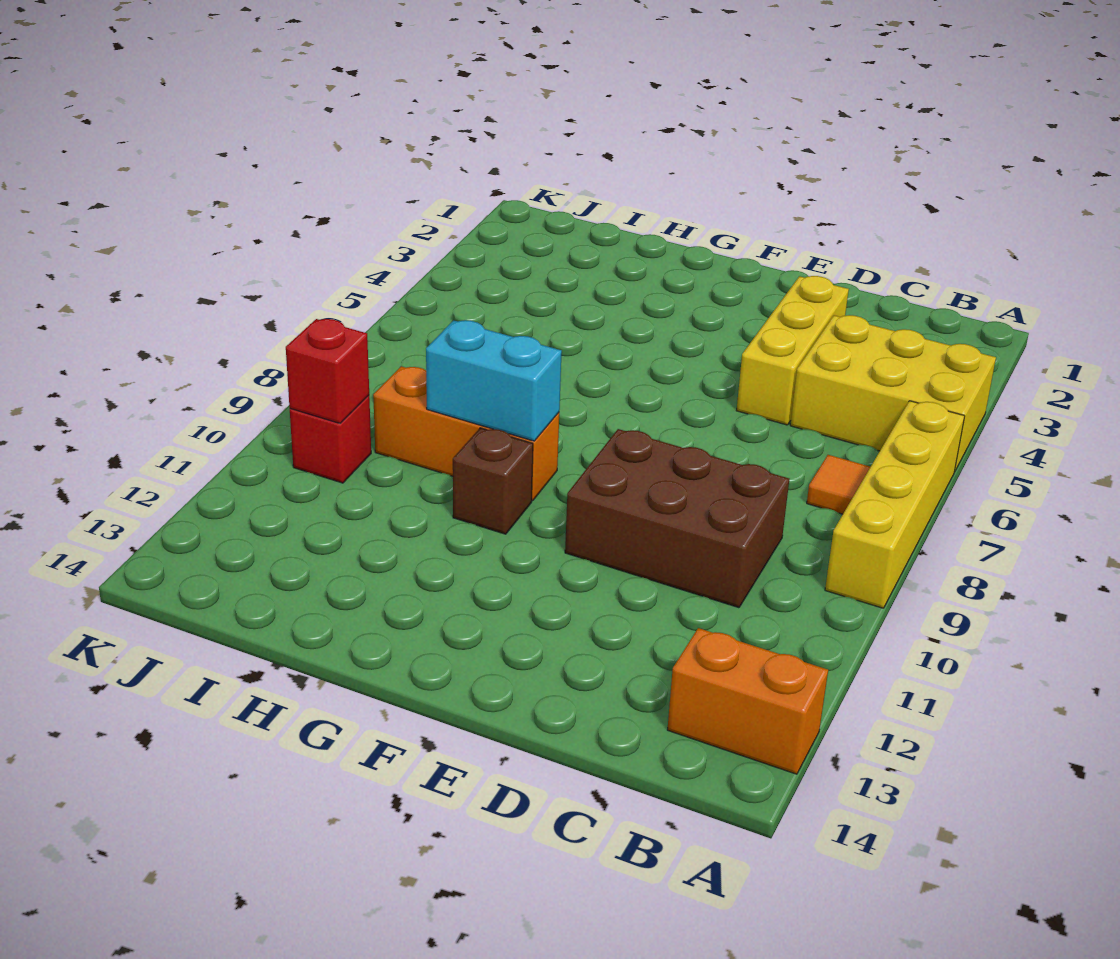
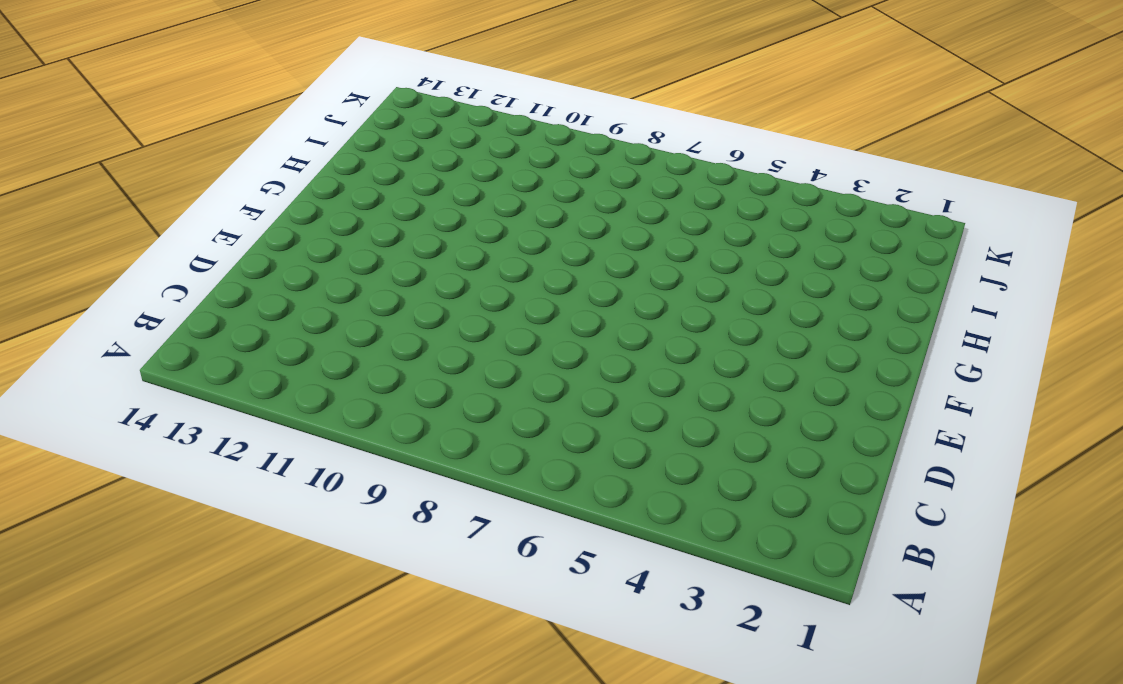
none -> yellow brick A4:C5 level 1
none -> yellow brick A6:A9 level 1

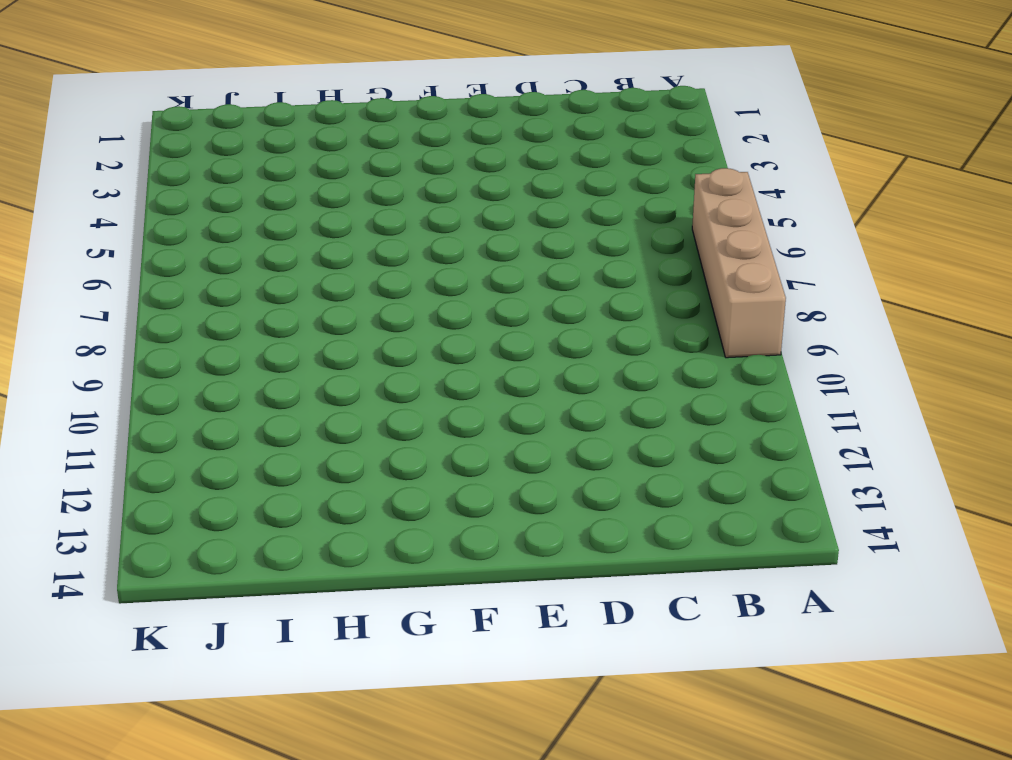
tan brick A6:A9 level 1 -> yellow brick A6:A9 level 1
none -> yellow brick A4:C5 level 1
none -> orange brick A13:B13 level 1

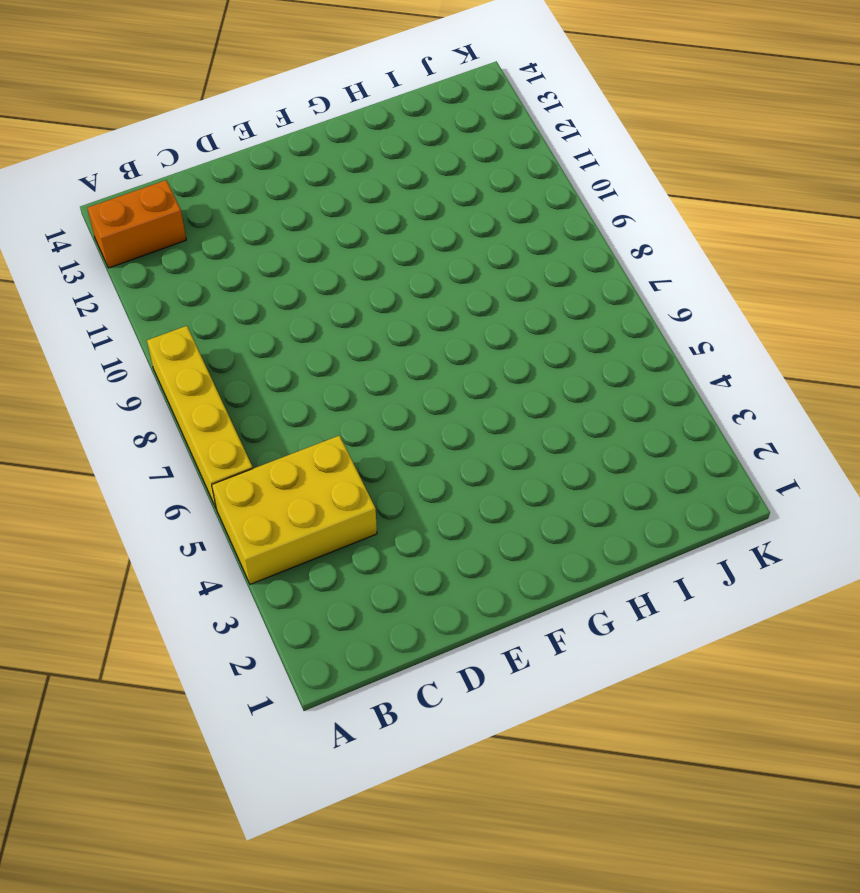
none -> orange tile B7 level 1
none -> brown brick C9:E10 level 1

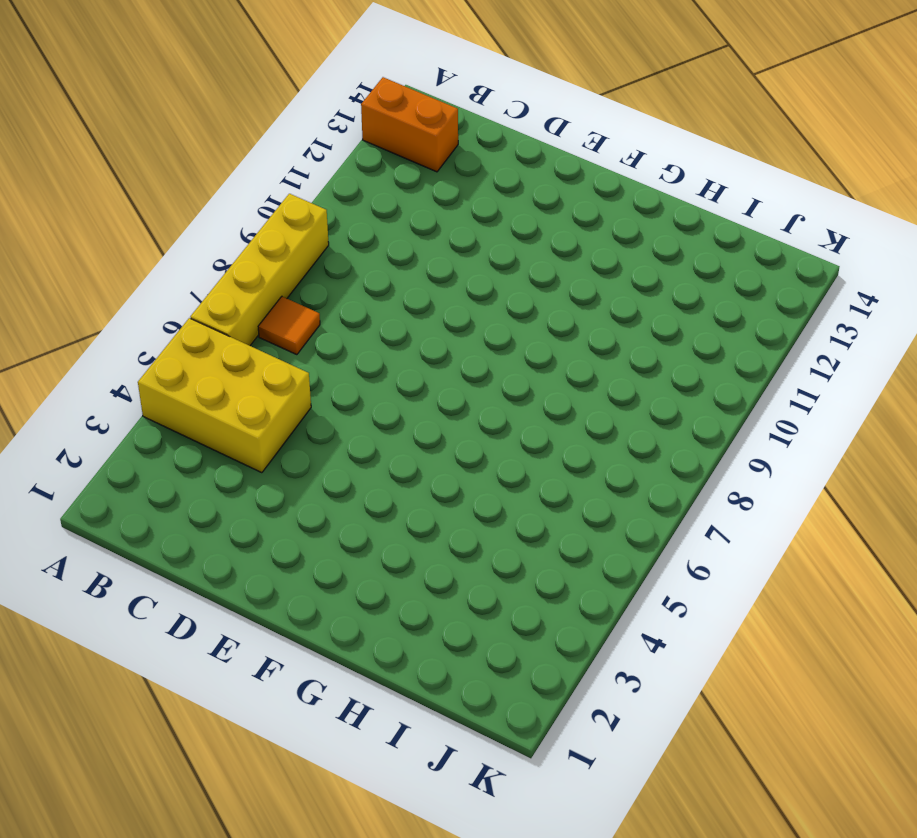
none -> brown brick C9:E10 level 1
none -> yellow brick D3:D5 level 1

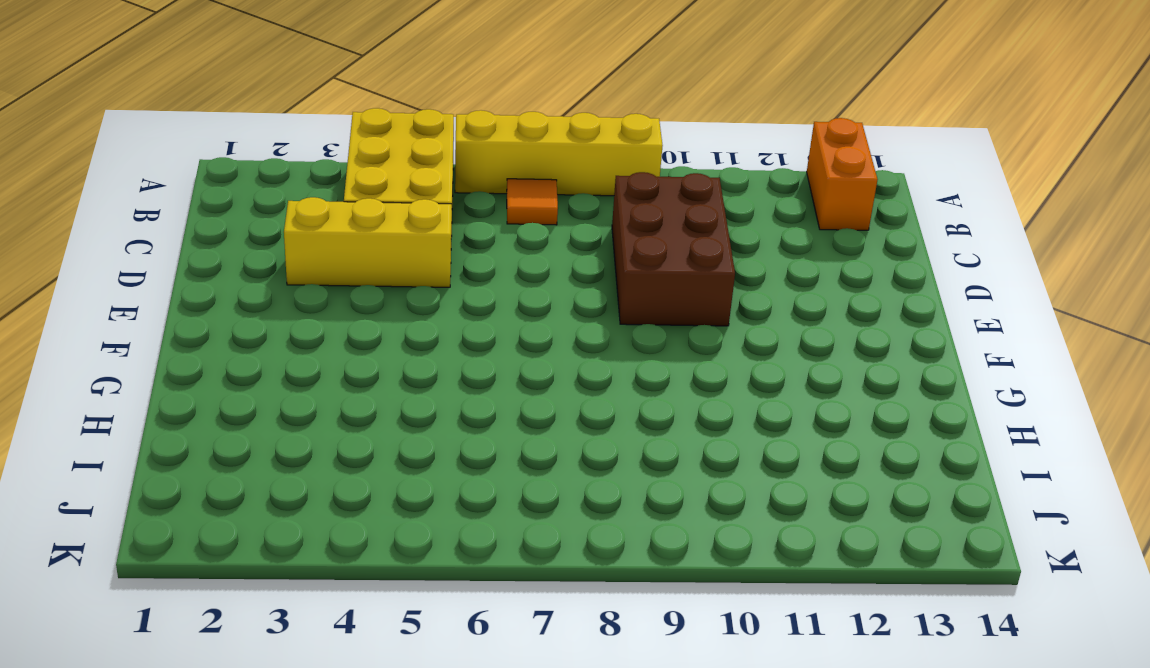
none -> orange brick G9:I9 level 1
none -> brown brick G10 level 1

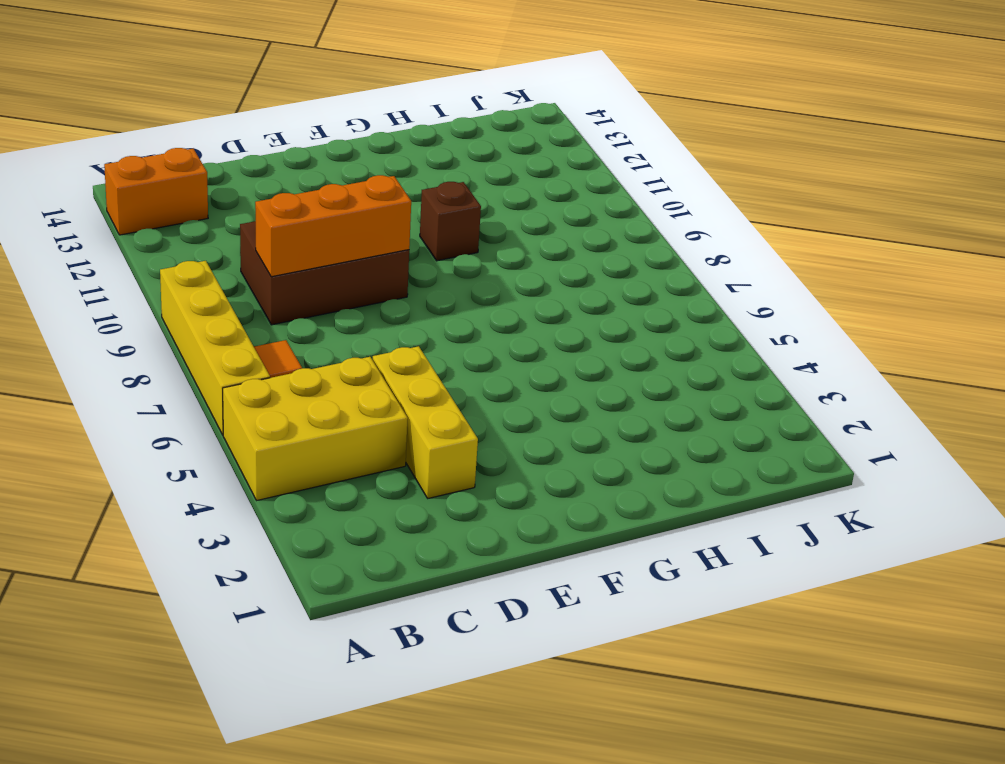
orange brick C9:E9 level 2 -> orange brick G9:I9 level 1
none -> red brick J10 level 1
none -> cyan brick G9:H9 level 2

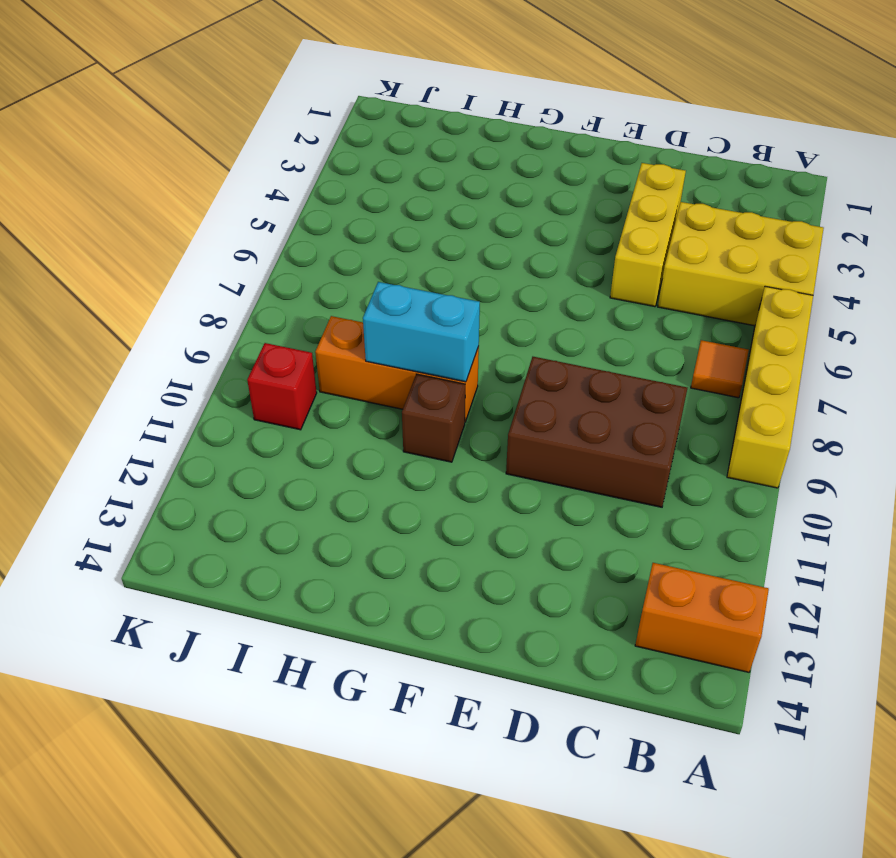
none -> red brick J10 level 2

